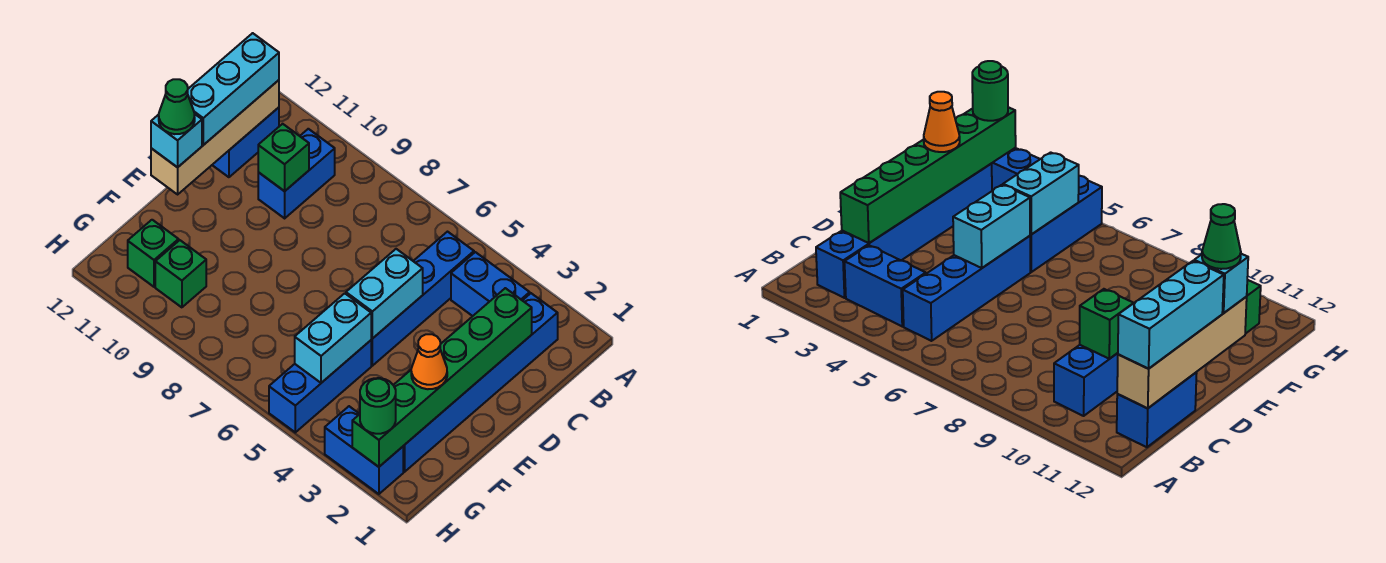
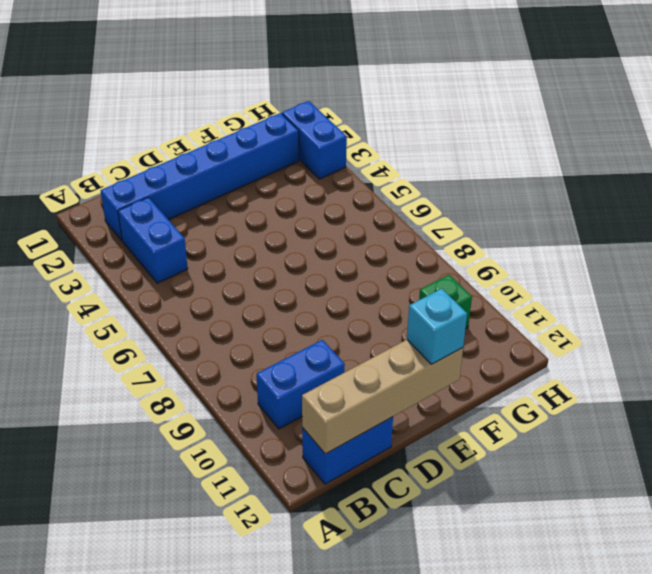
none -> blue brick B5:E5 level 1
none -> blue brick F5:H5 level 1
none -> green brick G11 level 1

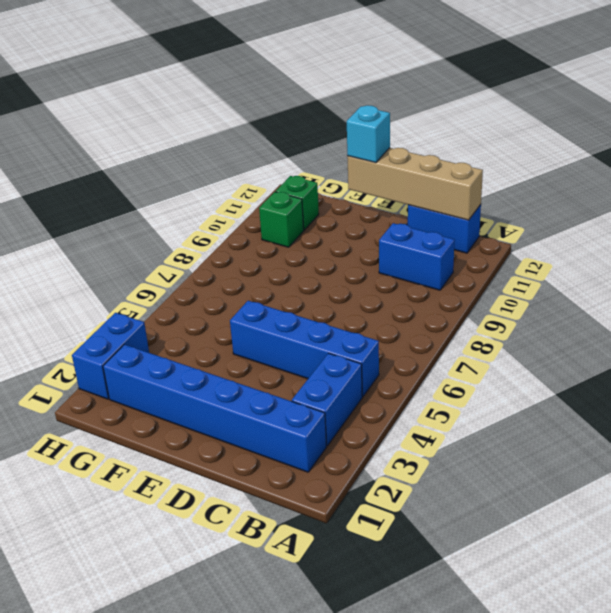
none -> blue brick F5:H5 level 1
none -> green brick C2:H2 level 2
none -> green brick C10 level 2

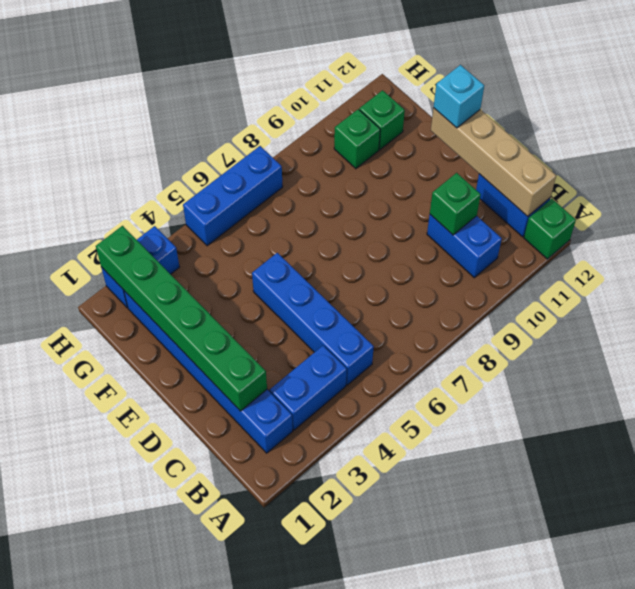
green brick A12 level 1 -> none
blue brick H5:H7 level 1 -> blue brick F5:H5 level 1
none -> cyan brick D5:E5 level 2
none -> cyan brick F5:G5 level 2
none -> cyan brick B12:D12 level 3

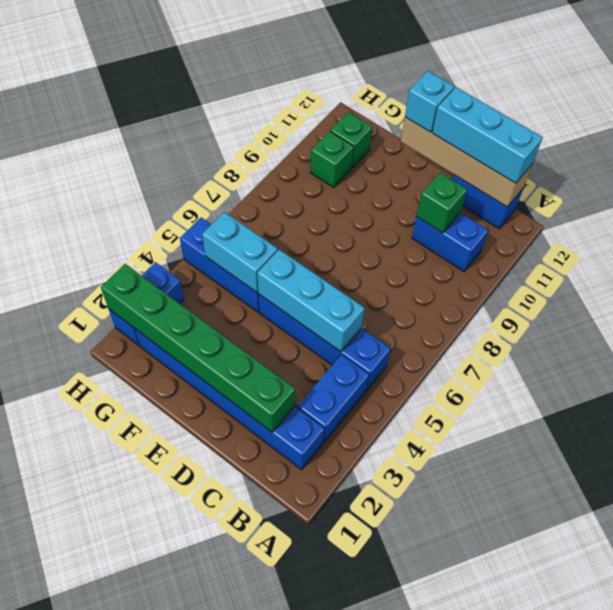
cyan brick C5:E5 level 2 -> cyan brick D5:E5 level 2
none -> orange cone F2 level 3
none -> green round brick H2 level 3
none -> green cone E12 level 4

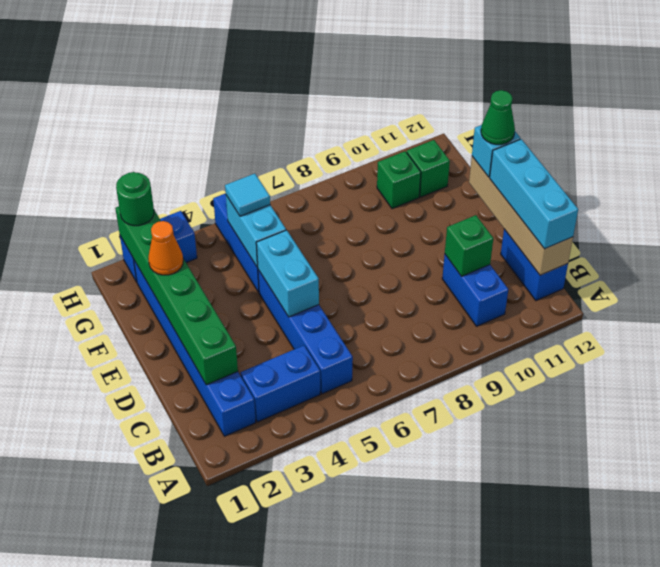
cyan tile G5 level 3 -> none

